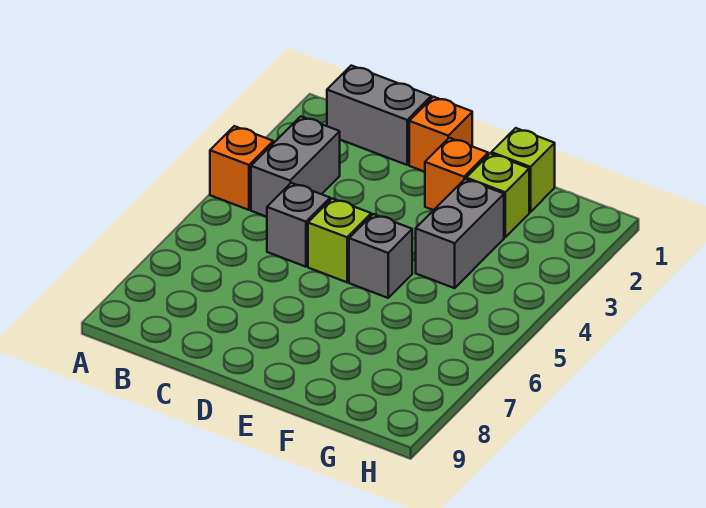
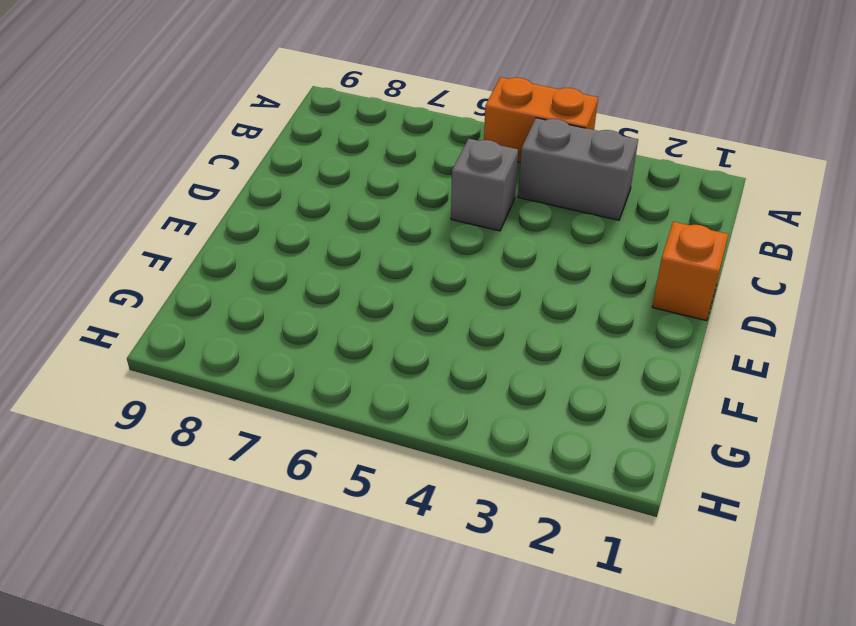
orange brick A4:A5 level 1 -> orange brick A4 level 1
none -> grey brick B1:C1 level 1
none -> lime brick D5 level 1

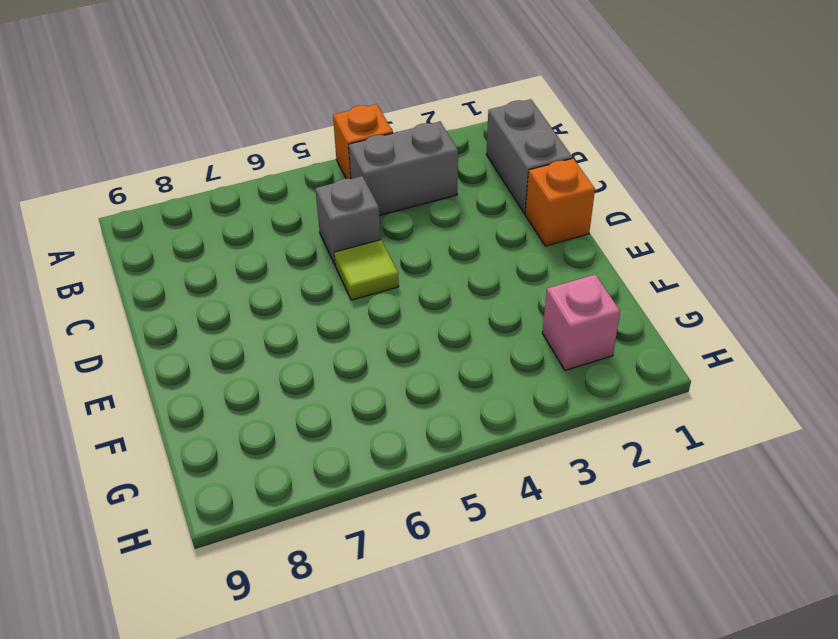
lime tile D5 level 1 -> lime brick D5 level 1
pink brick G2 level 1 -> none
none -> orange brick E2 level 1
none -> grey brick E5 level 1

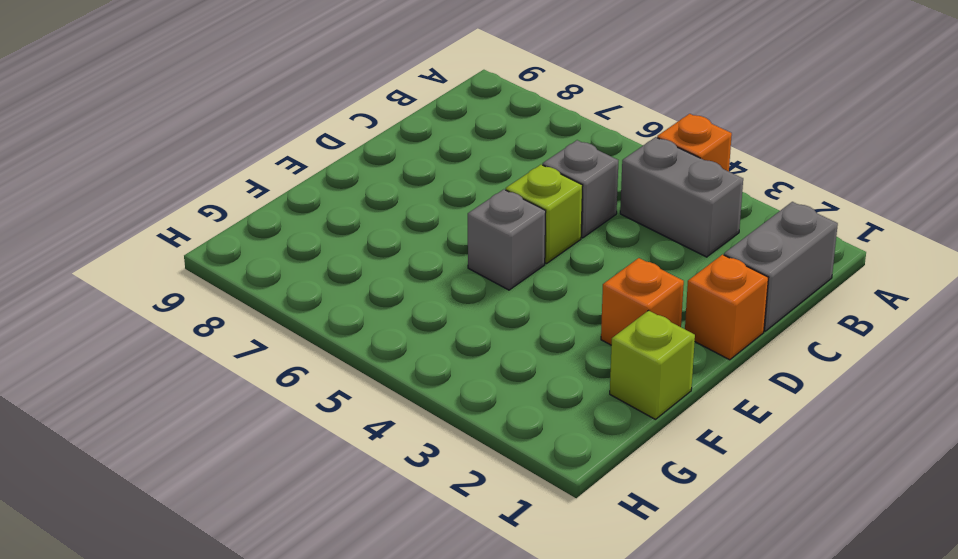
none -> lime brick F2 level 1
none -> grey brick F3:F4 level 1

